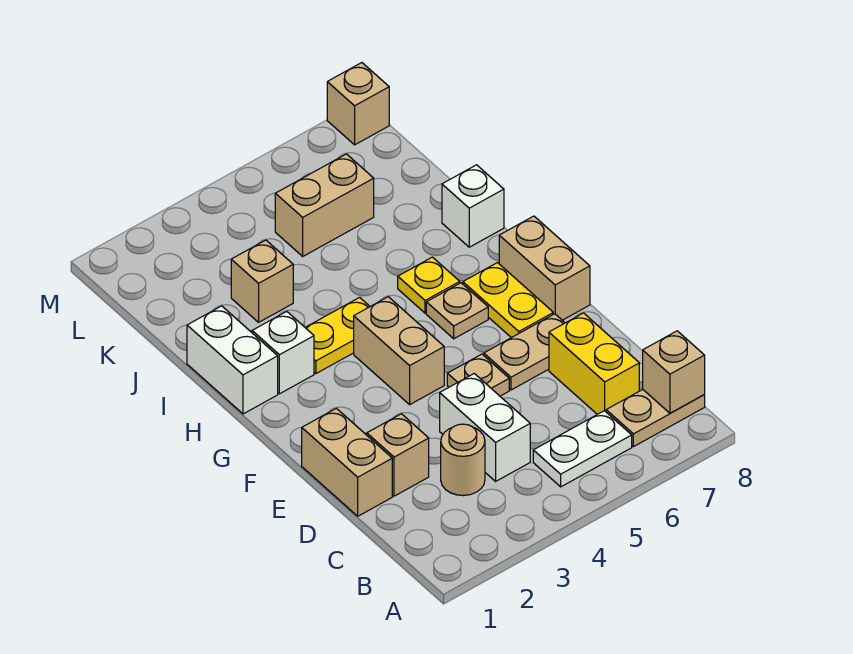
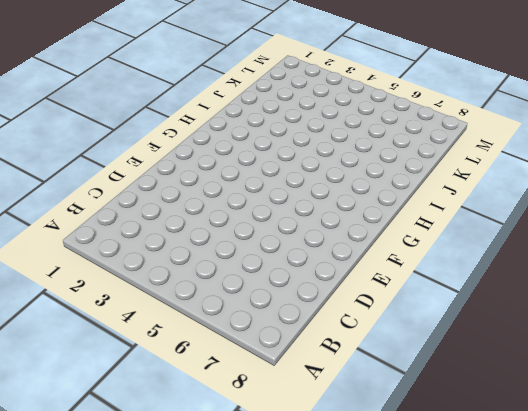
none -> white plate B5:B6 level 1
none -> tan plate B7:B8 level 1
none -> tan round brick C3 level 1

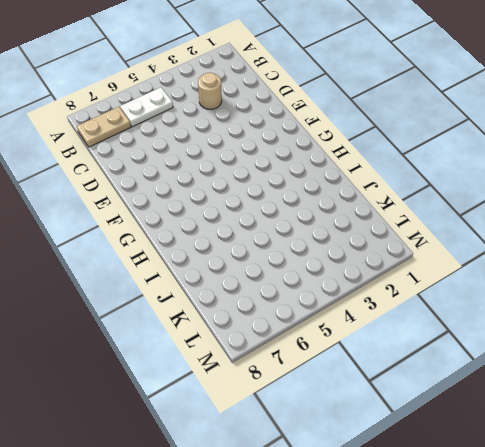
none -> white brick C4:D4 level 1
none -> yellow brick C7:D7 level 1
none -> tan brick D1:E1 level 1

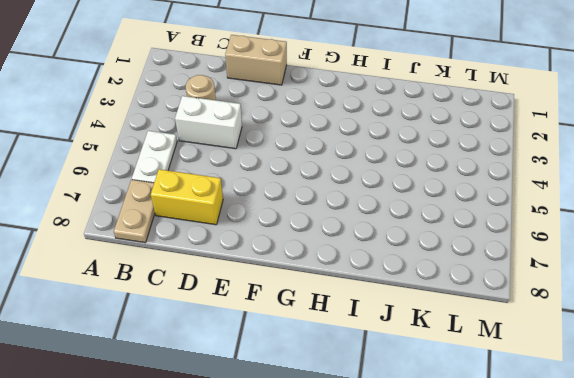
none -> tan brick D2 level 1
none -> tan plate E5 level 1
none -> tan plate E6:E7 level 1

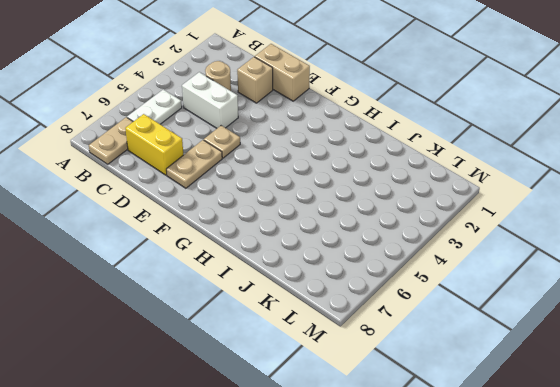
none -> tan brick F4:G4 level 1
none -> yellow plate F7:G7 level 1
none -> tan brick F8:G8 level 1

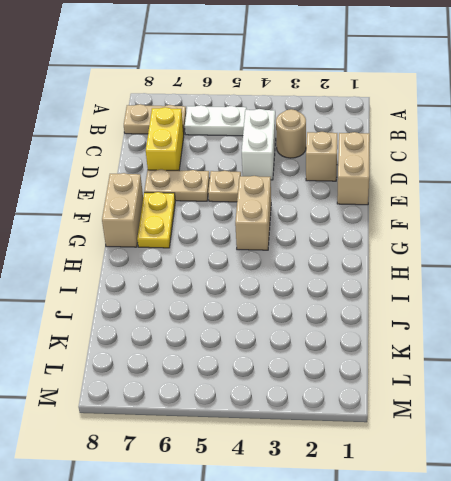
none -> tan plate G6 level 1
none -> white brick H1:I1 level 1
none -> white brick H2 level 1

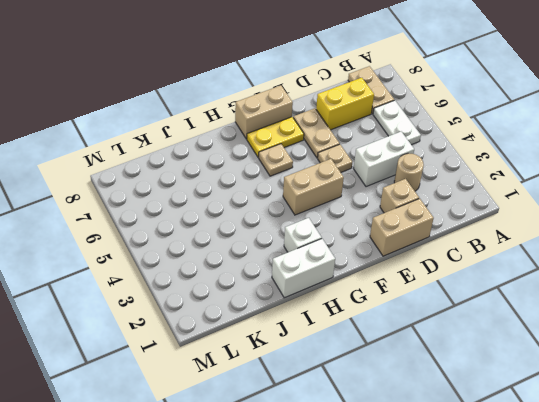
none -> yellow plate H3:H4 level 1
none -> yellow plate H6 level 1
none -> white brick I8 level 1

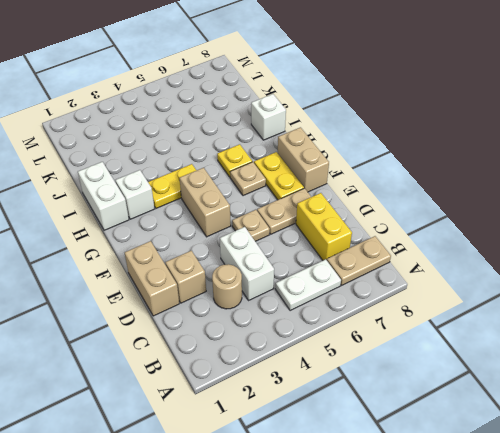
none -> tan brick J3 level 1
none -> tan brick K5:K6 level 1
none -> tan brick M8 level 1

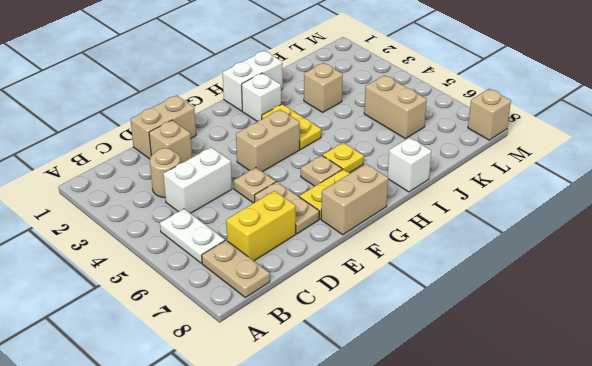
none -> tan brick B8 level 2

